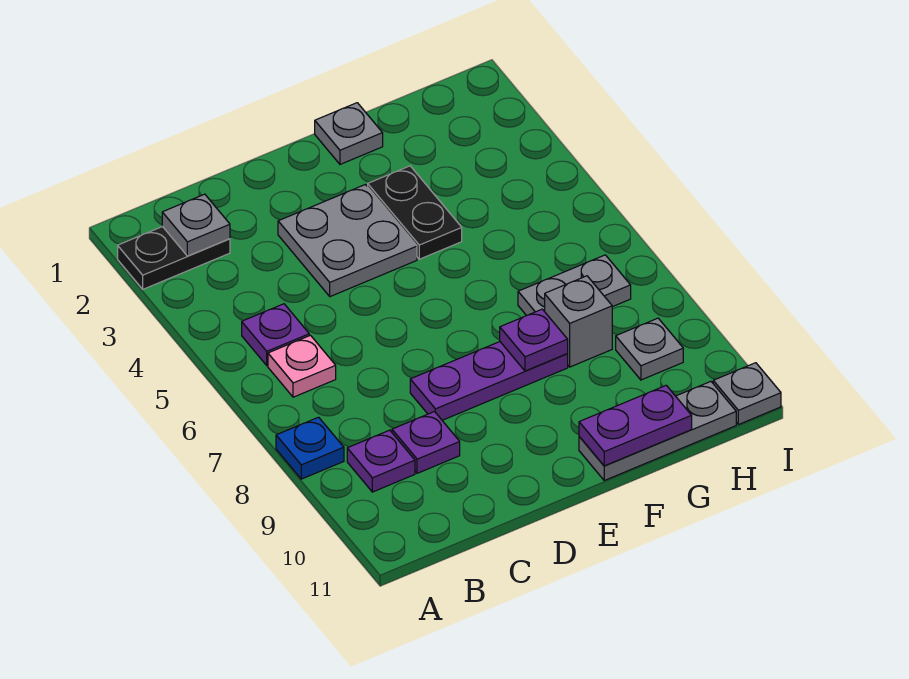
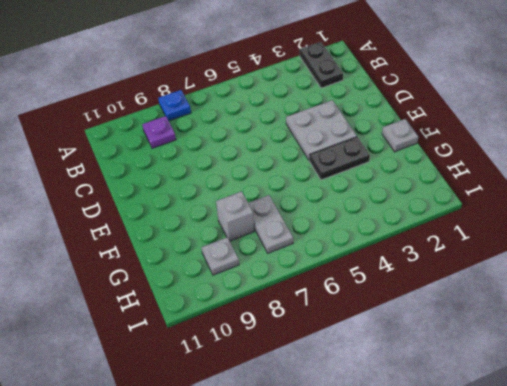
none -> purple plate B5 level 1
none -> pink plate B6 level 1
none -> purple plate C9 level 1

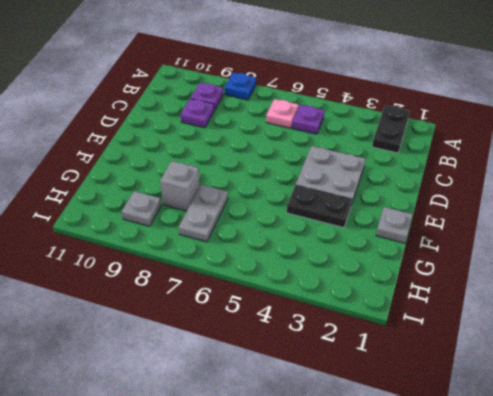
none -> purple plate D8:F8 level 1
none -> grey plate F11:H11 level 1
none -> grey plate I11 level 1

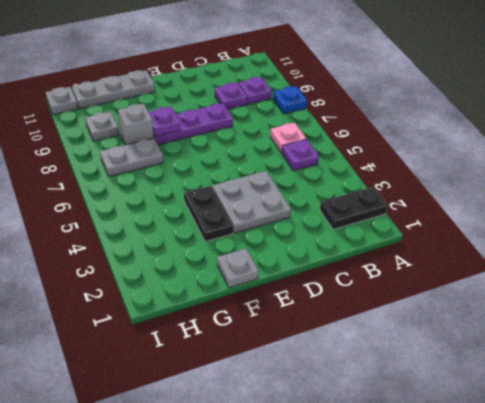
none -> grey plate B2 level 2
none -> purple plate F11:G11 level 2

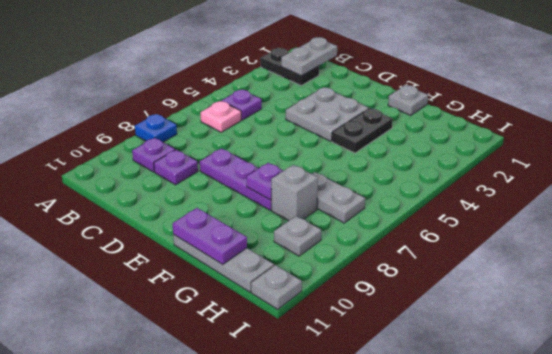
grey plate B1:B2 level 2 -> grey plate B2 level 2

